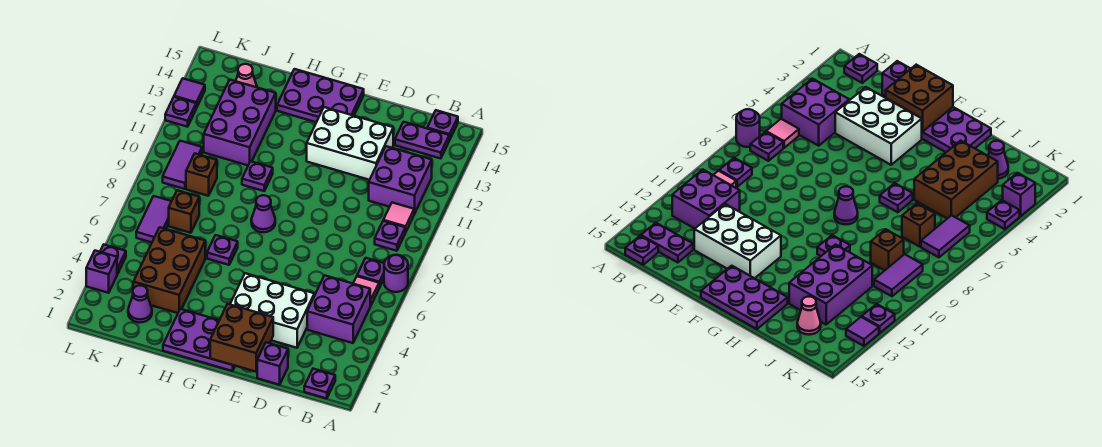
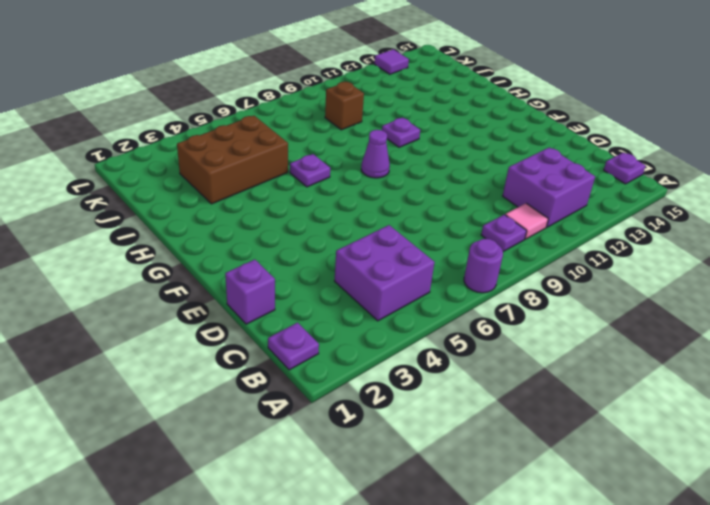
none -> pink tile B6 level 1
none -> purple plate B7 level 1
none -> purple plate B14:C14 level 1
none -> white brick D3:F4 level 1

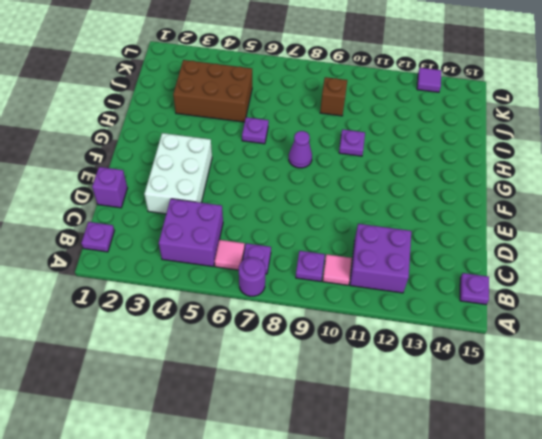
none -> purple plate B14:C14 level 1
none -> white brick D12:F13 level 1
none -> purple plate F1:H2 level 1
none -> purple plate F14:H15 level 1

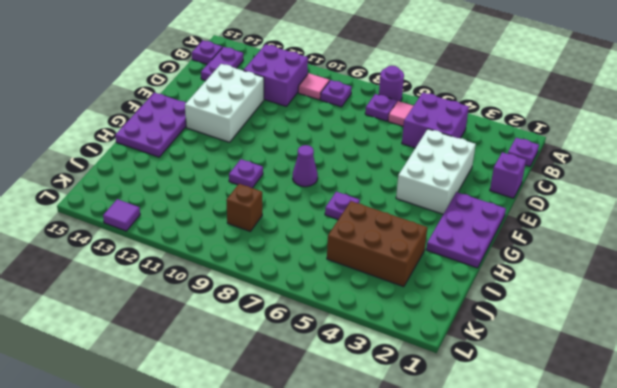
none -> purple brick I11:J13 level 1
none -> purple cone J2 level 1
none -> brown brick J7 level 1
none -> pink cone J14 level 1

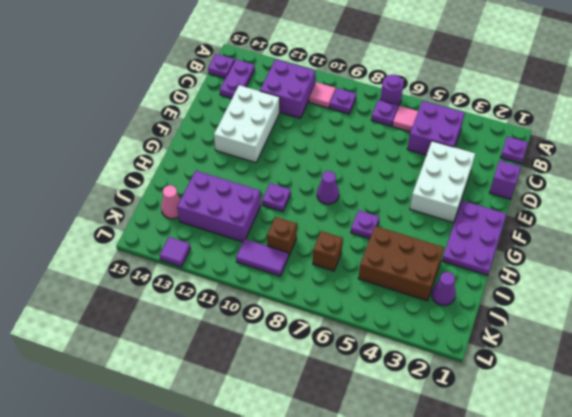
none -> purple plate F14:H15 level 1
none -> purple tile K6:K7 level 1
none -> purple brick L3 level 1
none -> purple plate L4 level 1

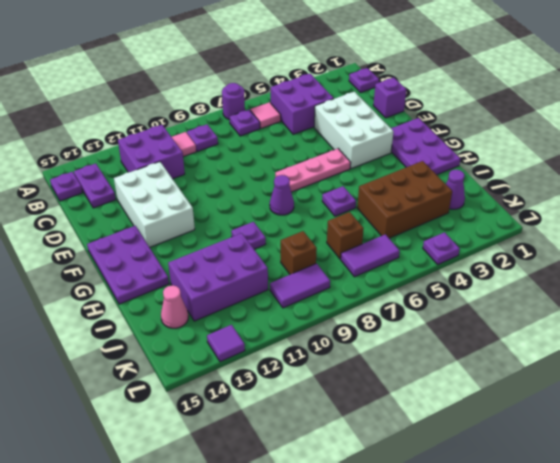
pink plate F5:F7 level 1 -> none
none -> purple brick L3 level 1
none -> purple plate L12 level 1
none -> brown brick E1:F2 level 2

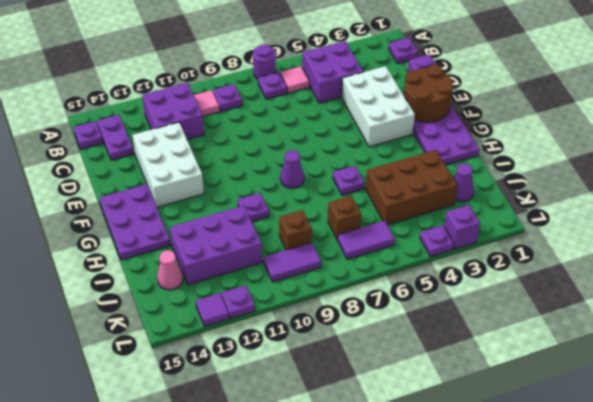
brown round brick E1:F2 level 2 -> brown brick E1:F2 level 2

